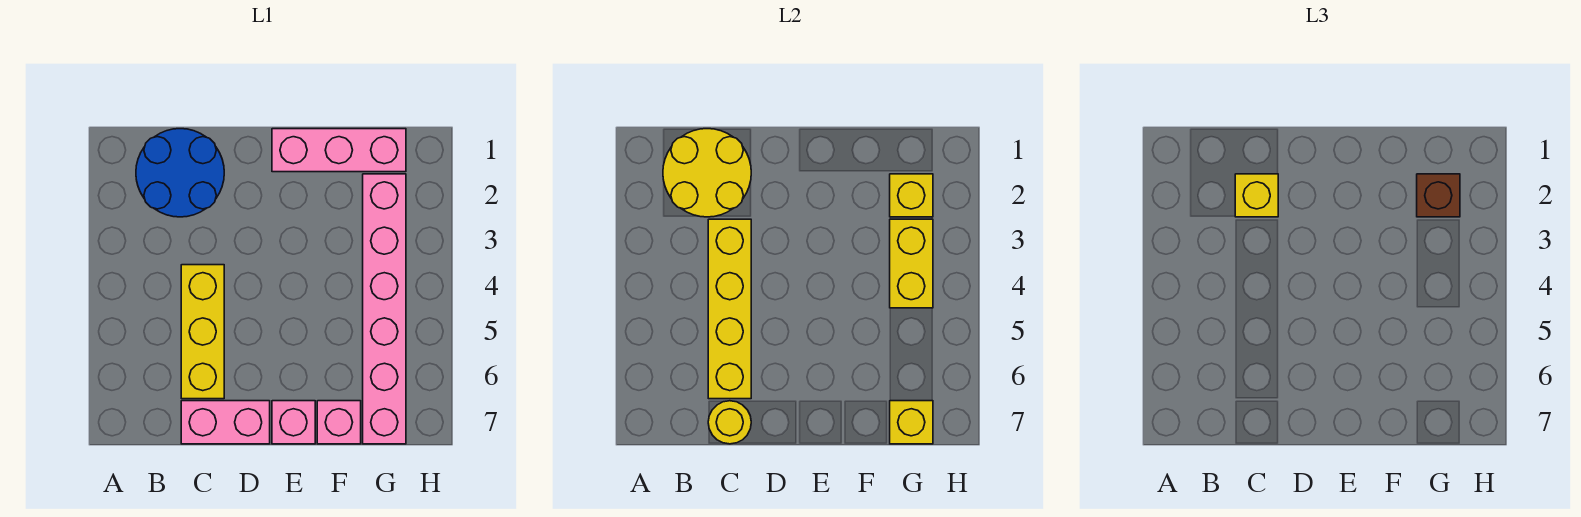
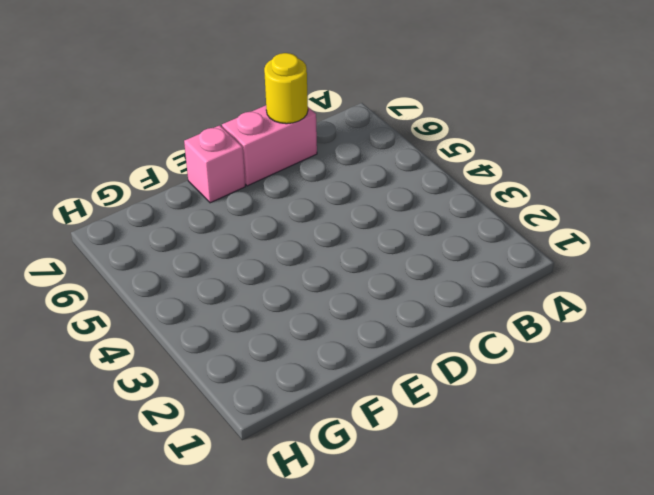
none -> blue round brick B1:C2 level 1
none -> yellow brick C4:C6 level 1
none -> pink brick E1:G1 level 1

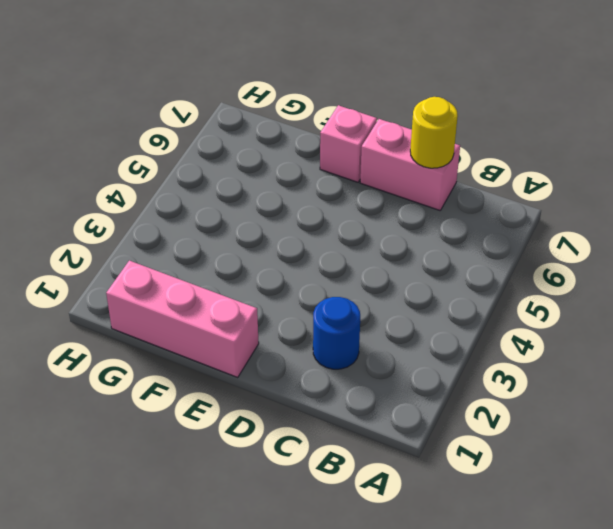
blue round brick C2 level 1 -> blue round brick B1:C2 level 1
none -> yellow brick C4:C6 level 1
none -> pink brick F7 level 1
none -> pink brick G2:G7 level 1

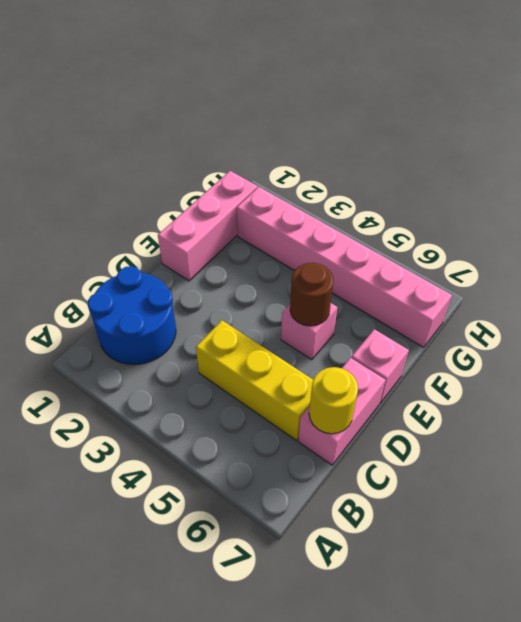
pink brick E5 level 1 -> pink brick F7 level 1
brown round brick E5 level 2 -> none
none -> yellow round brick B1:C2 level 2
none -> yellow brick C3:C6 level 2
none -> yellow brick G2 level 2

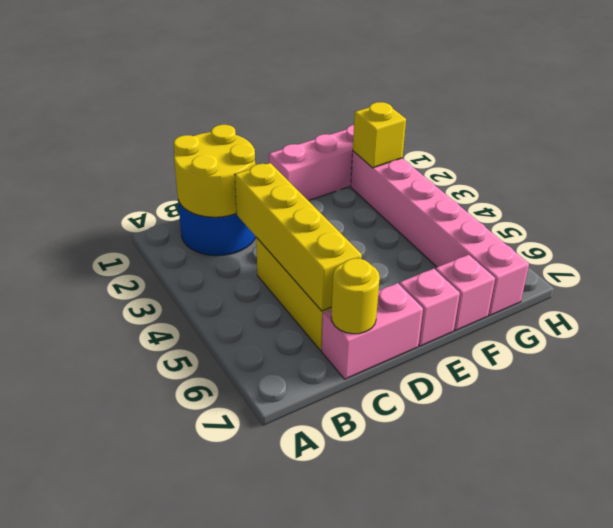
none -> yellow brick G3:G4 level 2
none -> yellow brick G7 level 2
none -> yellow brick C2 level 3

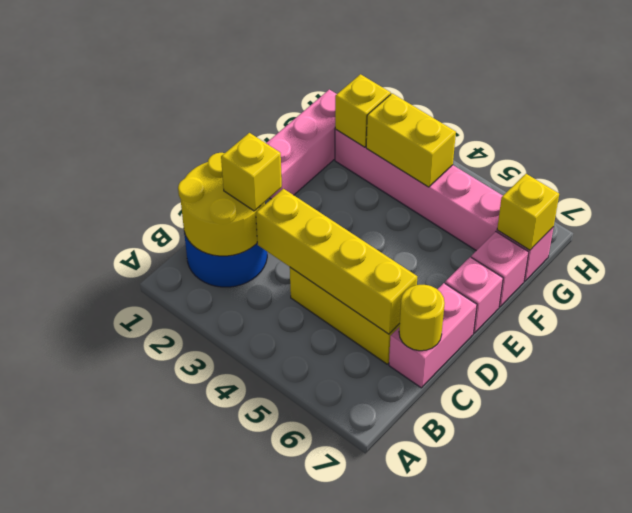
none -> brown brick G2 level 3

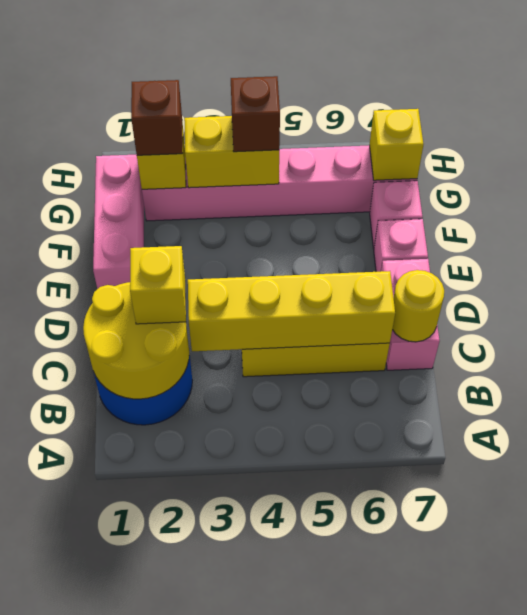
brown brick G4 level 3 -> none

